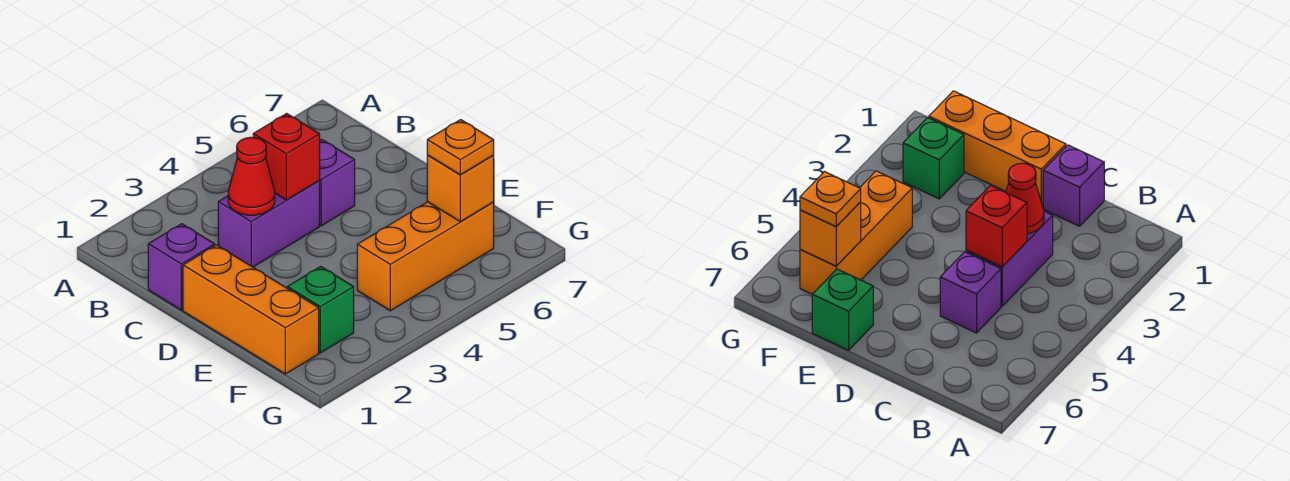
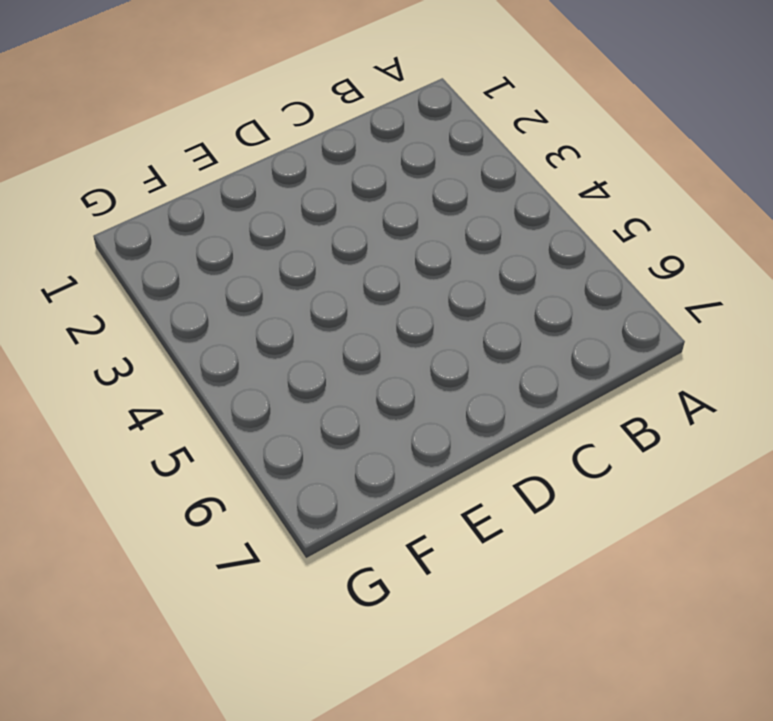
none -> purple brick C1 level 1
none -> purple brick C3:C4 level 1

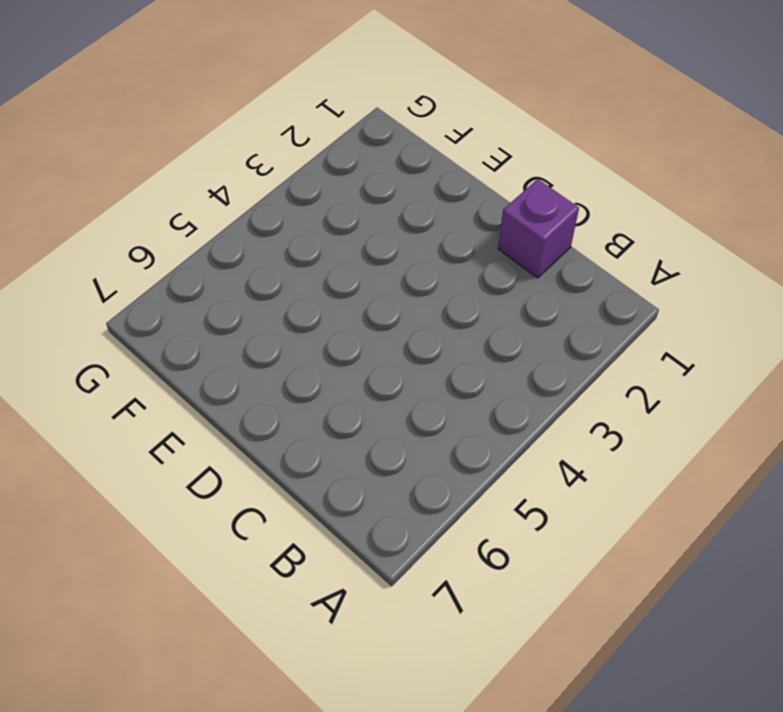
none -> purple brick C3:C4 level 1
none -> purple brick C5 level 1

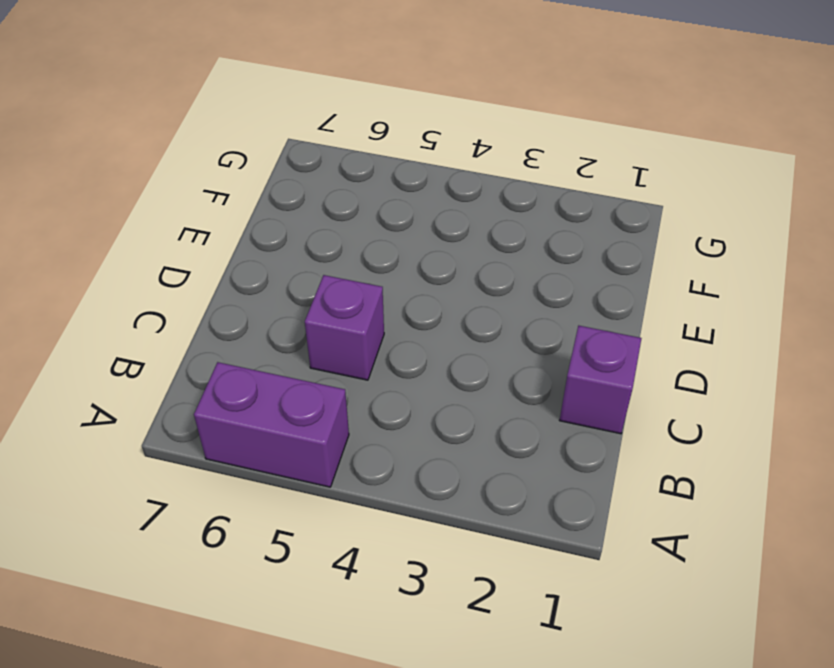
purple brick A5:A6 level 1 -> purple brick C3:C4 level 1
none -> orange brick D1:F1 level 1
none -> green brick E7 level 1

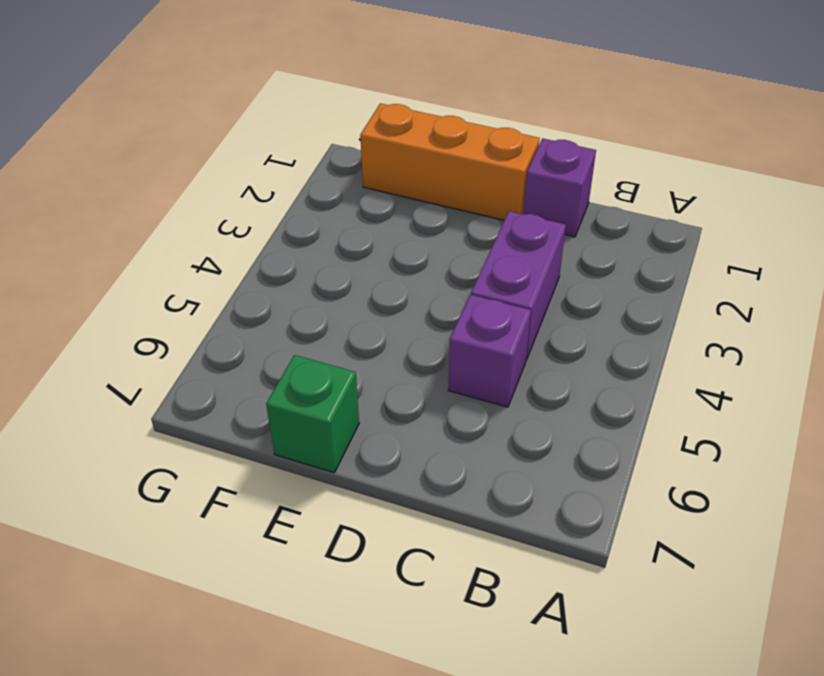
none -> green brick F2 level 1
none -> orange brick F4:F6 level 1

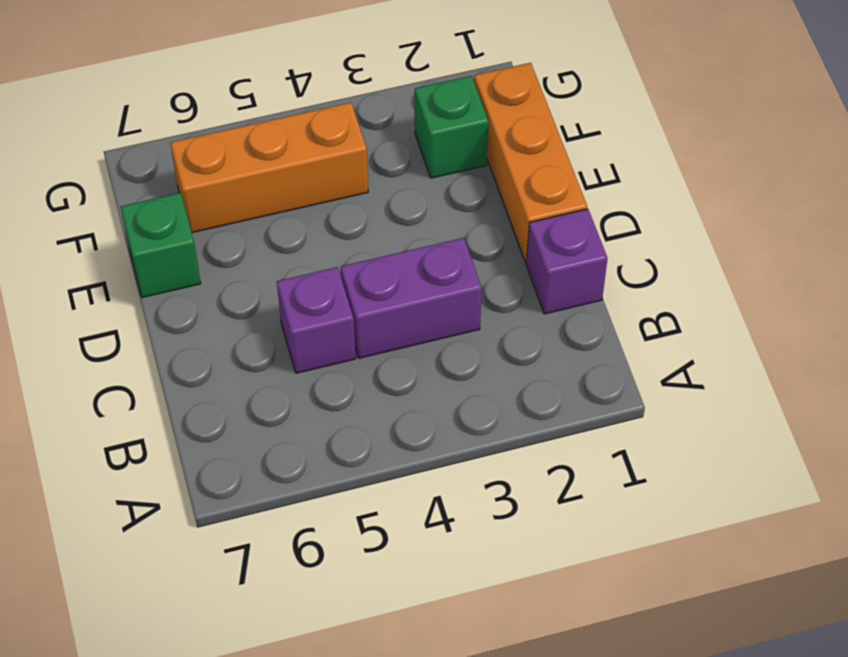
none -> red cone C3 level 2
none -> red brick C4 level 2

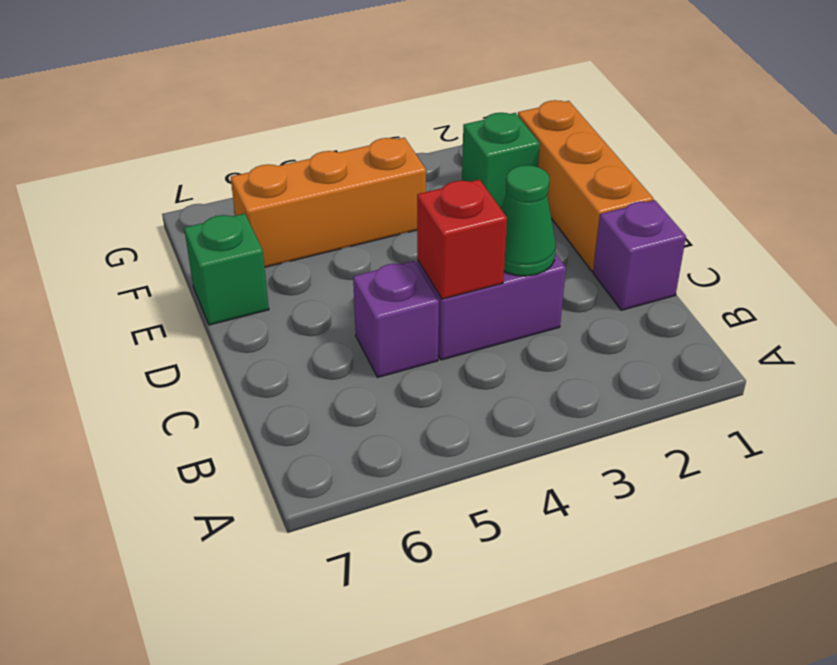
green cone C3 level 2 -> red cone C3 level 2
none -> orange brick F6 level 2
none -> orange plate F6 level 3

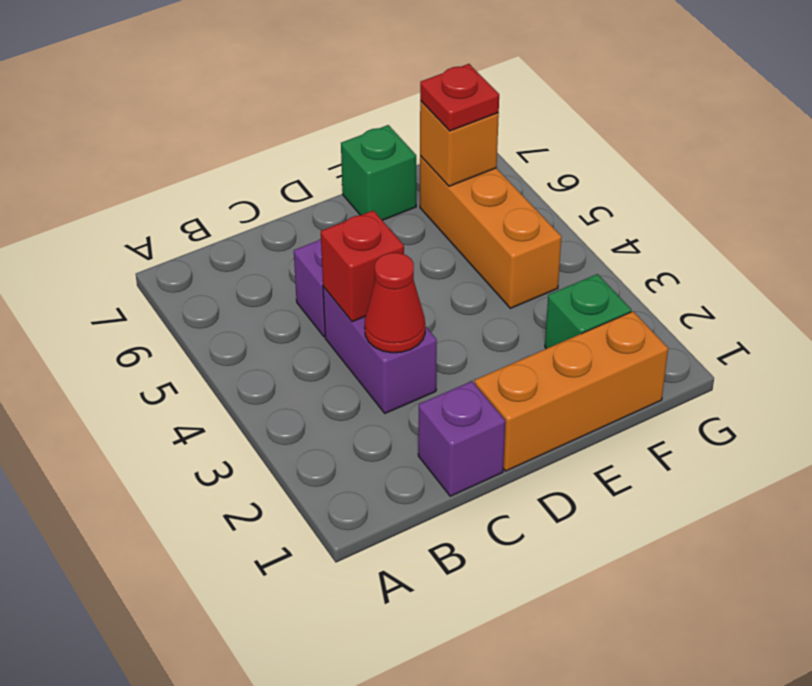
red plate F6 level 3 -> orange plate F6 level 3

